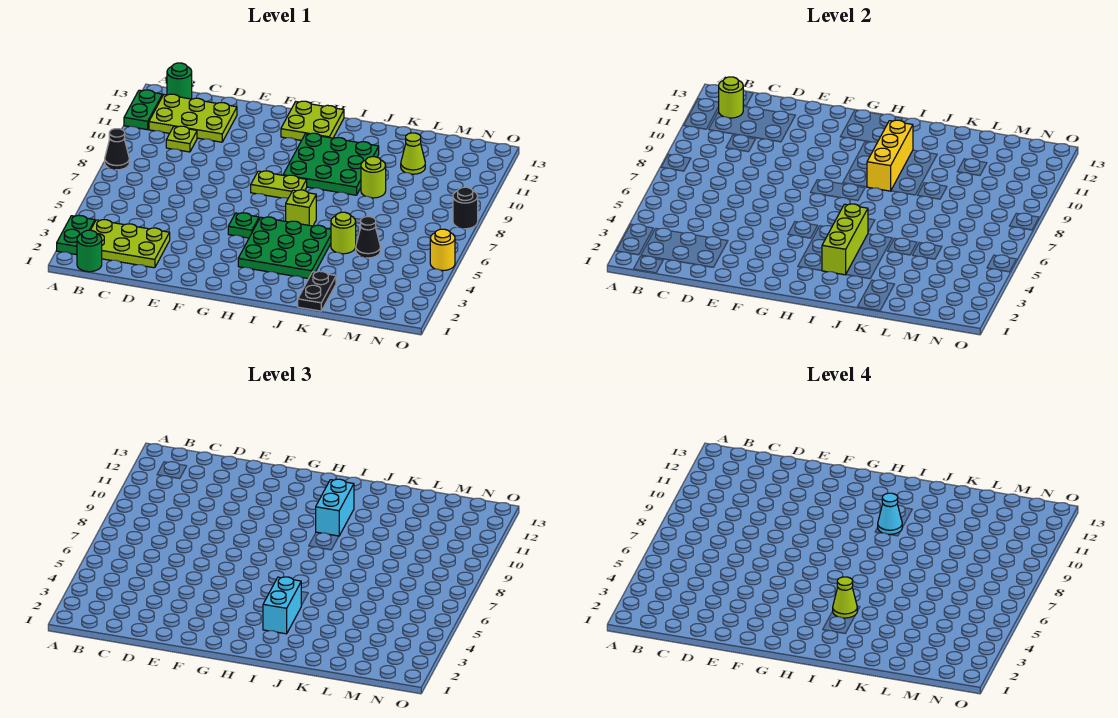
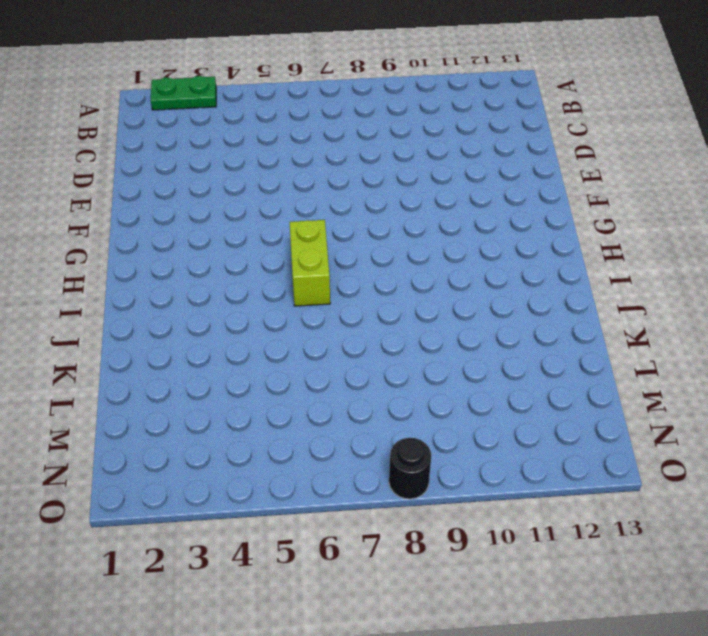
lime brick H6:I6 level 1 -> lime brick I6 level 1
none -> black cone A8 level 1
none -> green plate A11:A12 level 1
none -> green round brick B1 level 1

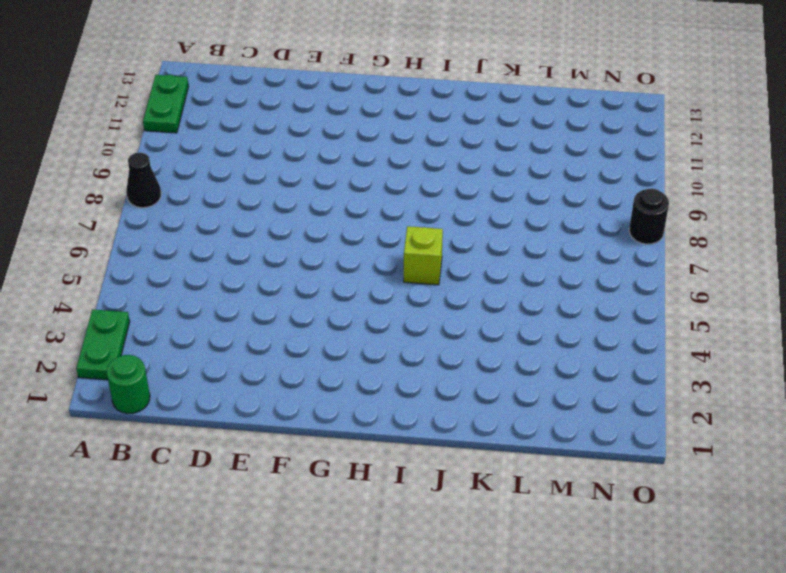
none -> lime plate B2:D3 level 1
none -> lime plate B11:D12 level 1
none -> green round brick B13 level 1

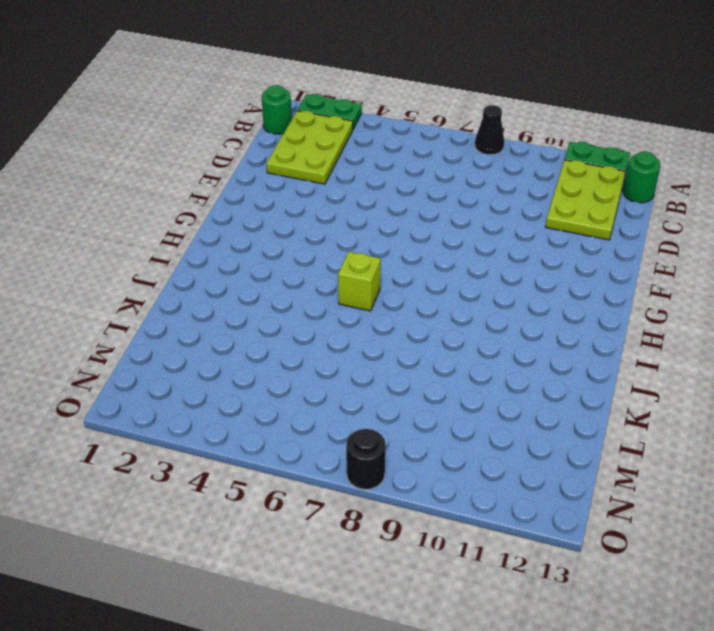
none -> lime plate C10 level 1
none -> green plate G5 level 1
none -> lime plate G8:H8 level 1

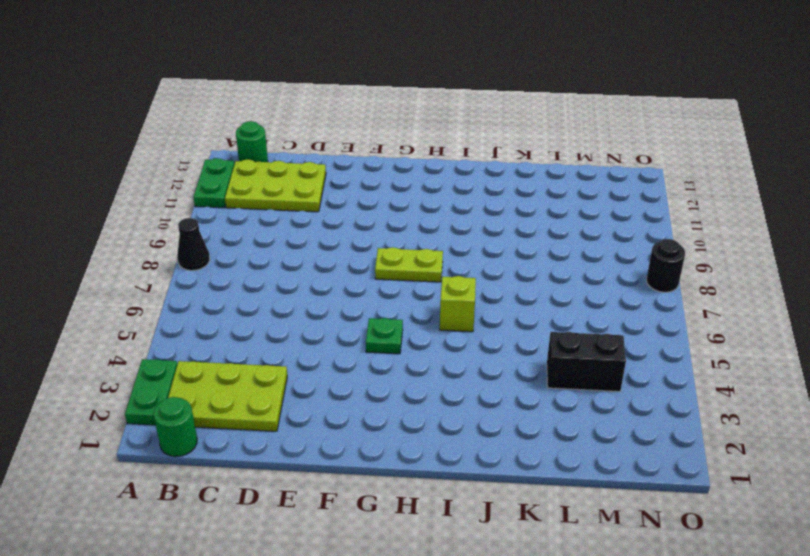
black brick L4:M4 level 1 -> none
none -> lime plate C10 level 1
none -> lime plate G12:H13 level 1
none -> green plate H3:J5 level 1

